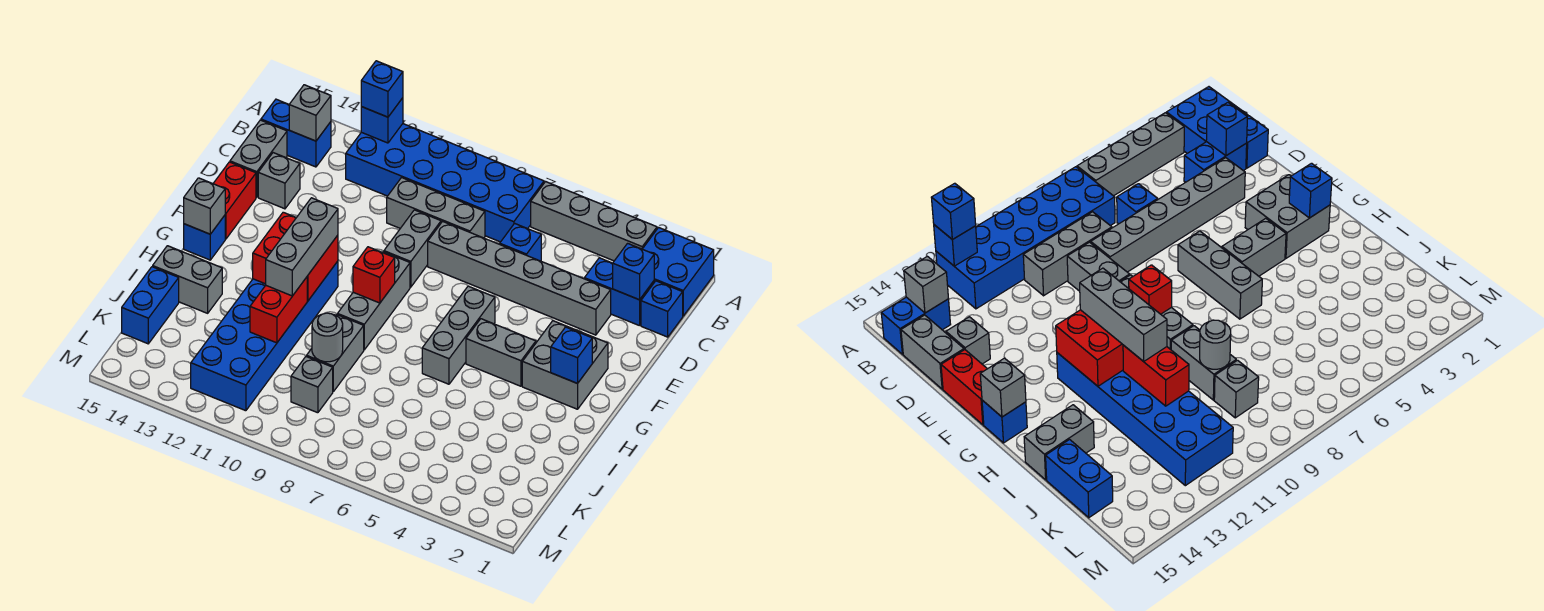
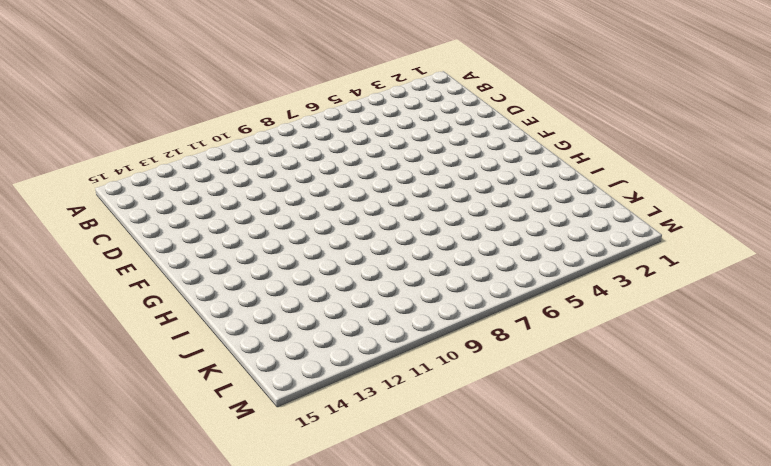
none -> blue brick A1:B2 level 1
none -> grey brick A3:A6 level 1
none -> blue brick A7:B12 level 1
none -> blue brick B14:B15 level 1

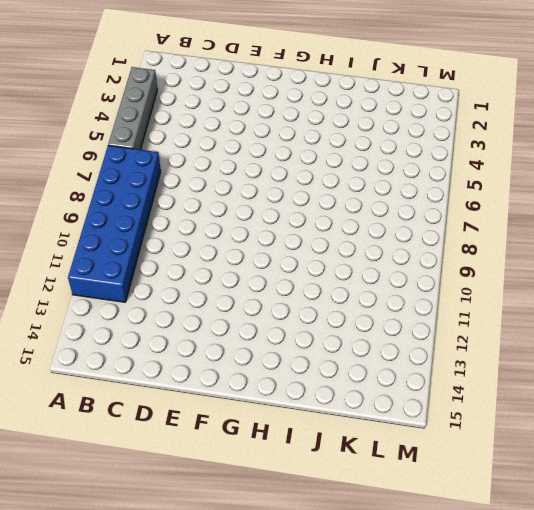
none -> blue brick A1:B2 level 1
none -> blue brick B14:B15 level 1
none -> blue brick C1 level 1
none -> blue brick C2:C3 level 1

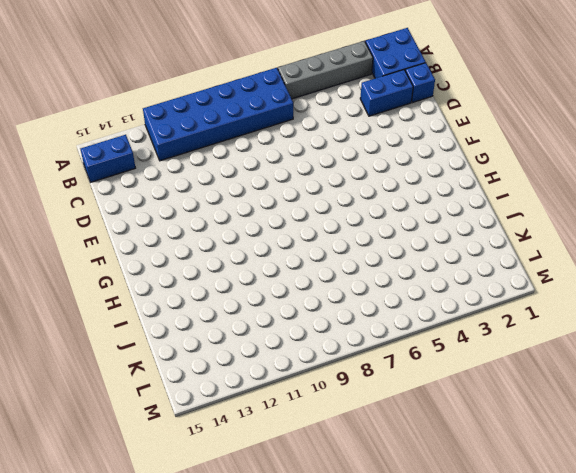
none -> blue brick C6 level 1
none -> grey brick C8:C10 level 1
none -> grey brick C15:D15 level 1
none -> grey brick D3:D8 level 1

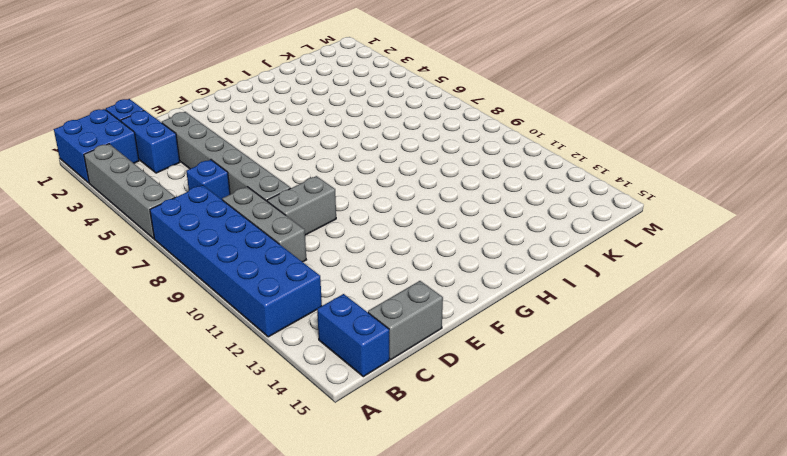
none -> grey brick D14 level 1
none -> red brick E15:F15 level 1
none -> grey brick F2:G3 level 1
none -> grey brick F6:H6 level 1

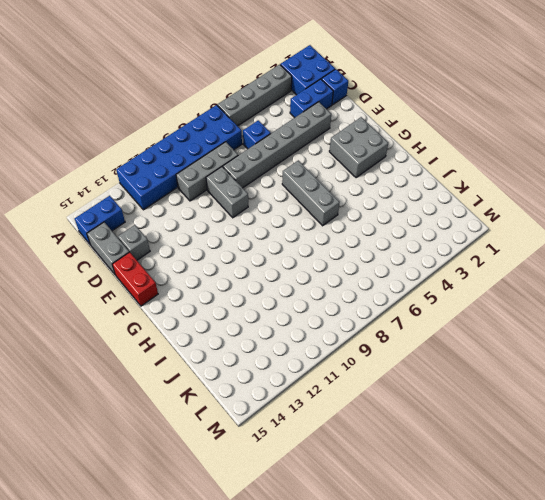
none -> grey brick F9:H9 level 1
none -> grey brick G4:G5 level 1
none -> blue brick G11:L12 level 1
none -> blue brick G15 level 1

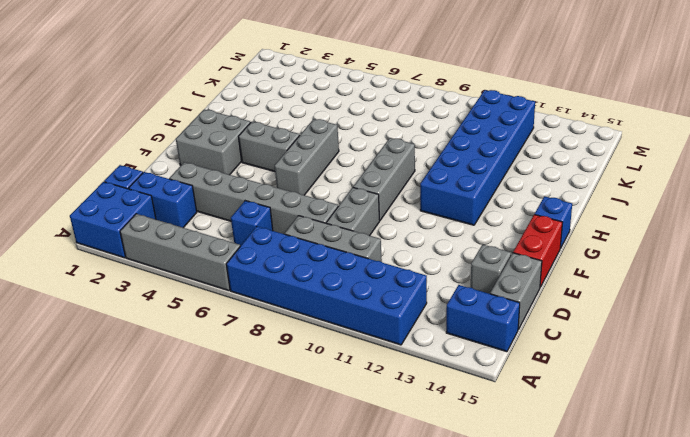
none -> grey brick I9:J9 level 1
none -> grey brick I14:I15 level 1
none -> blue brick J15:K15 level 1
none -> grey brick K9 level 1

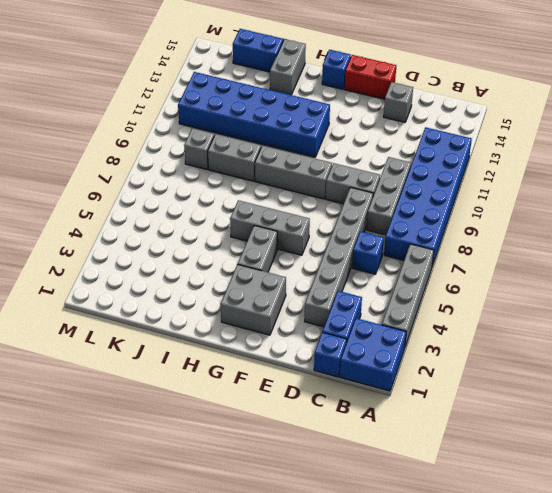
none -> blue brick B14:B15 level 1
none -> grey brick C15:D15 level 1
none -> blue brick A12 level 2
none -> grey brick B14 level 2

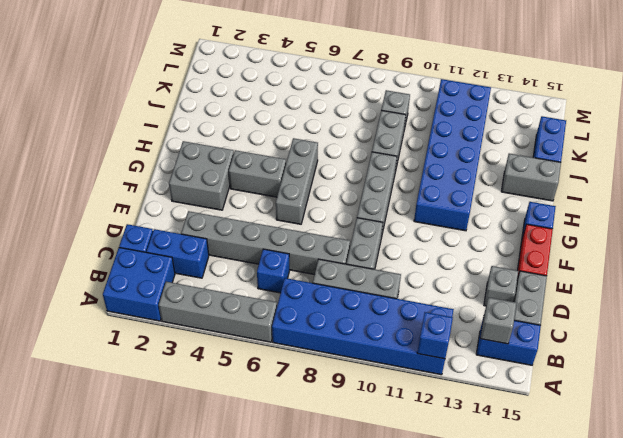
none -> blue brick C2 level 2
none -> blue brick G2 level 2
none -> red brick G9 level 2
none -> red brick G11:H12 level 2

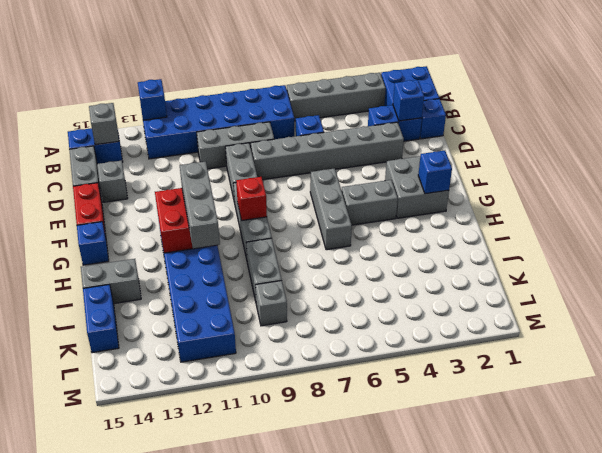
none -> grey brick G15 level 2
none -> red brick I11:J11 level 2
none -> grey round brick J9 level 2
none -> blue brick A12 level 3

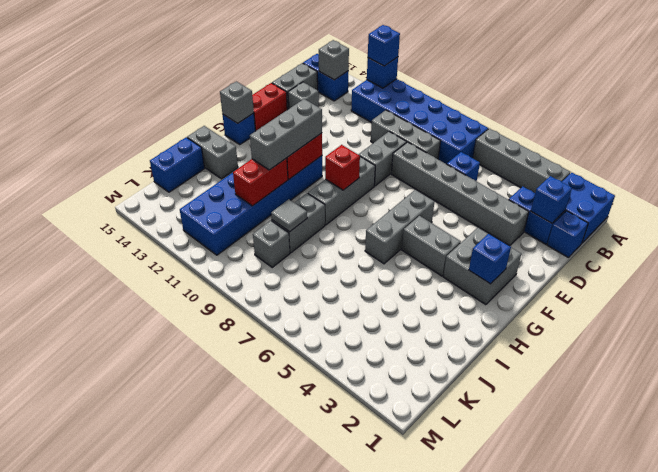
grey tile J9 level 2 -> grey round brick J9 level 2

